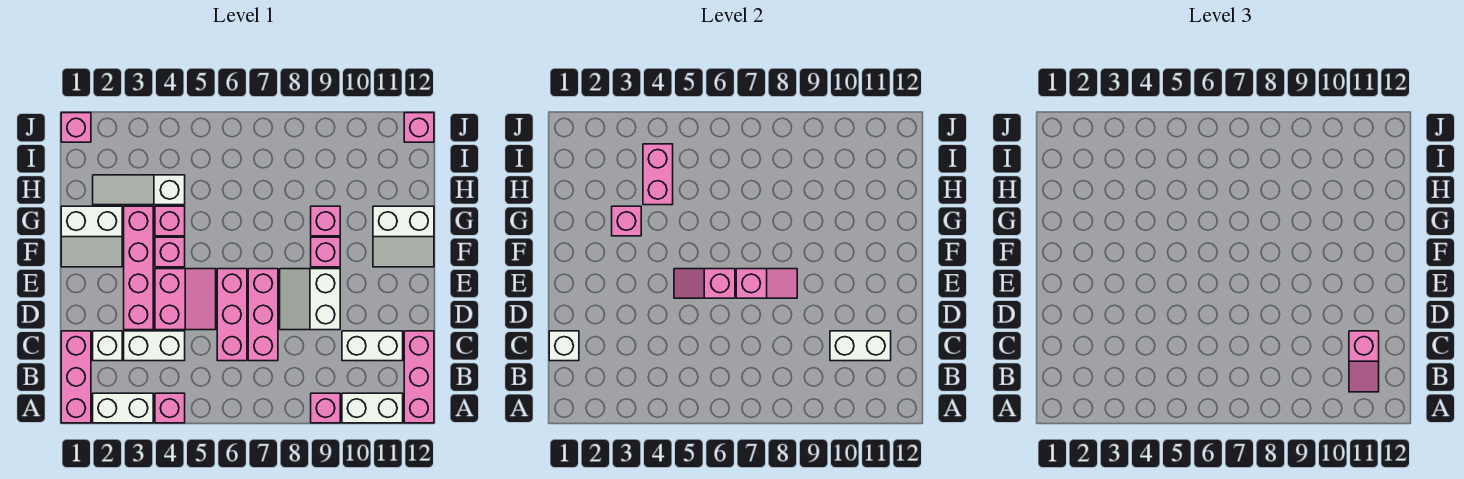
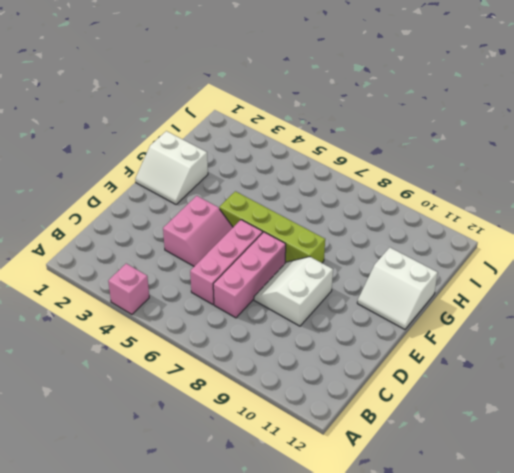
lime brick F5:F8 level 1 -> none
none -> pink brick A1:C1 level 1
none -> white brick A2:A3 level 1
none -> pink brick A9 level 1
none -> white brick A10:A11 level 1

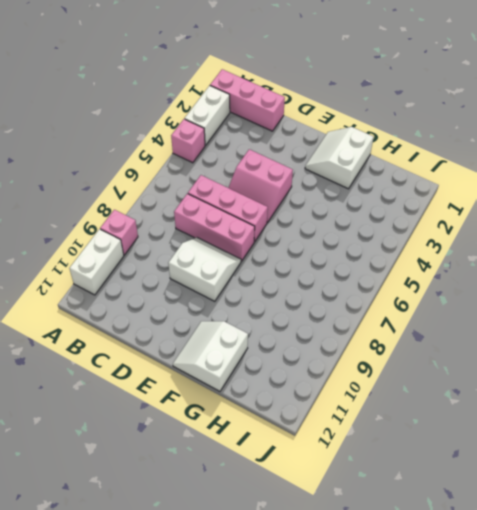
none -> pink brick A12:C12 level 1
none -> white brick C2 level 1
none -> white brick C3:C4 level 1
none -> white brick C10:C11 level 1

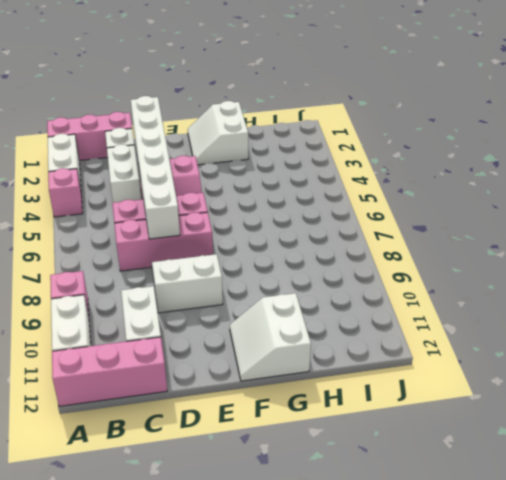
white brick D2:D7 level 2 -> none
none -> pink brick D3:G3 level 1
none -> pink brick F4 level 1
none -> pink brick F9 level 1
none -> pink brick G4 level 1

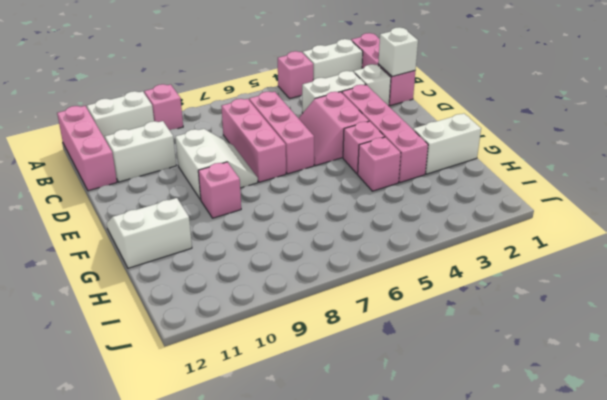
none -> pink brick G9 level 1
none -> white slope H2:H4 level 1 top 4
none -> pink brick J1 level 1
none -> pink brick J12 level 1

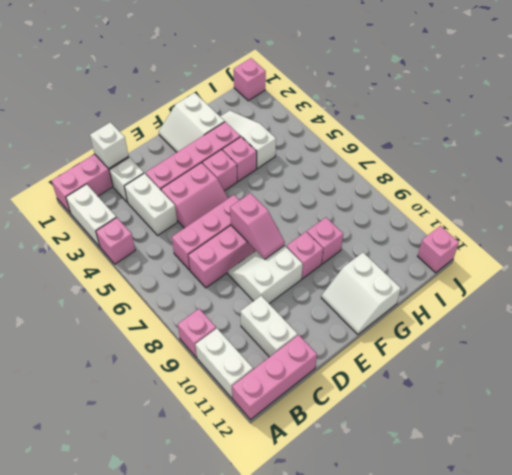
none -> white brick C10:C11 level 2
none -> pink slope E5:E6 level 2 top 6
none -> pink brick G3 level 2
none -> pink brick H4:I4 level 2

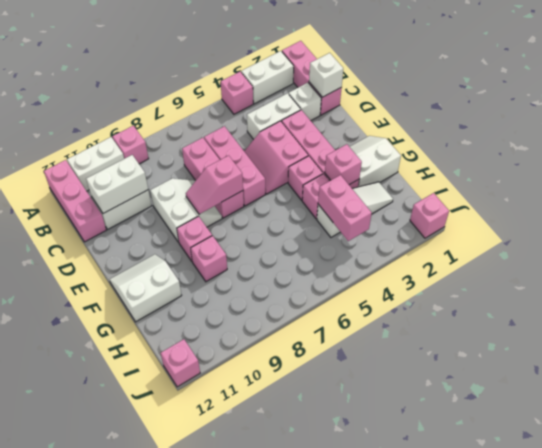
none -> pink slope E5:E6 level 2 top 6
none -> pink slope B11:C11 level 3 top C

